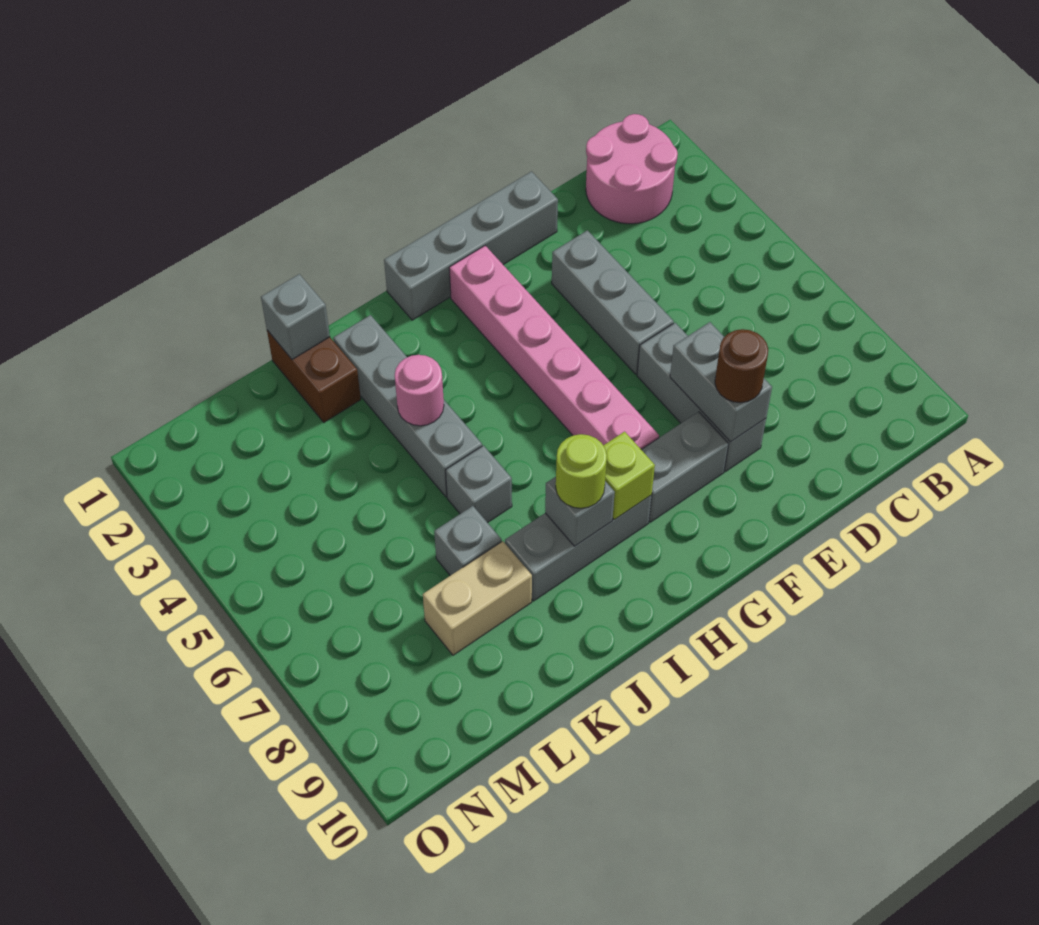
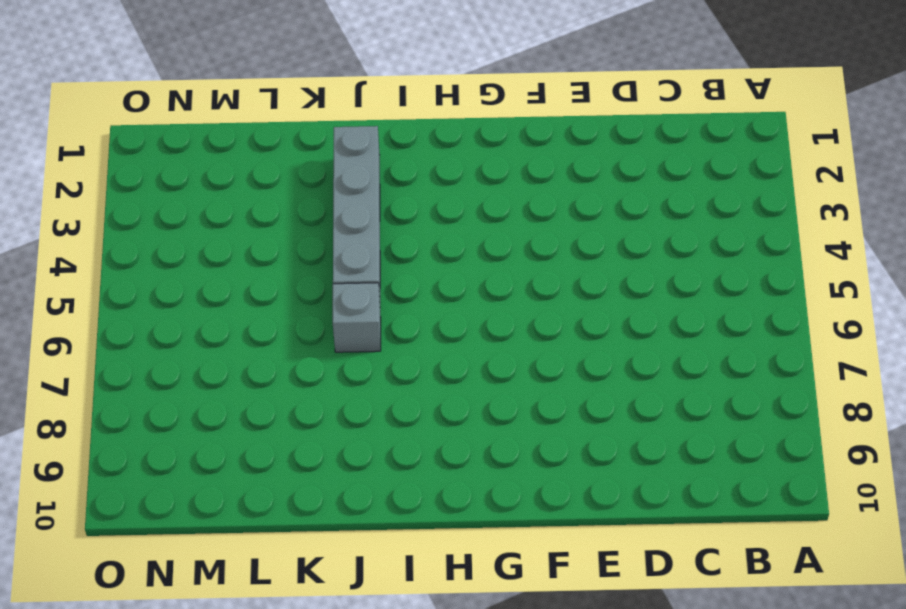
none -> pink round brick B1:C2 level 1
none -> grey brick E1:H1 level 1
none -> grey brick E3:E5 level 1

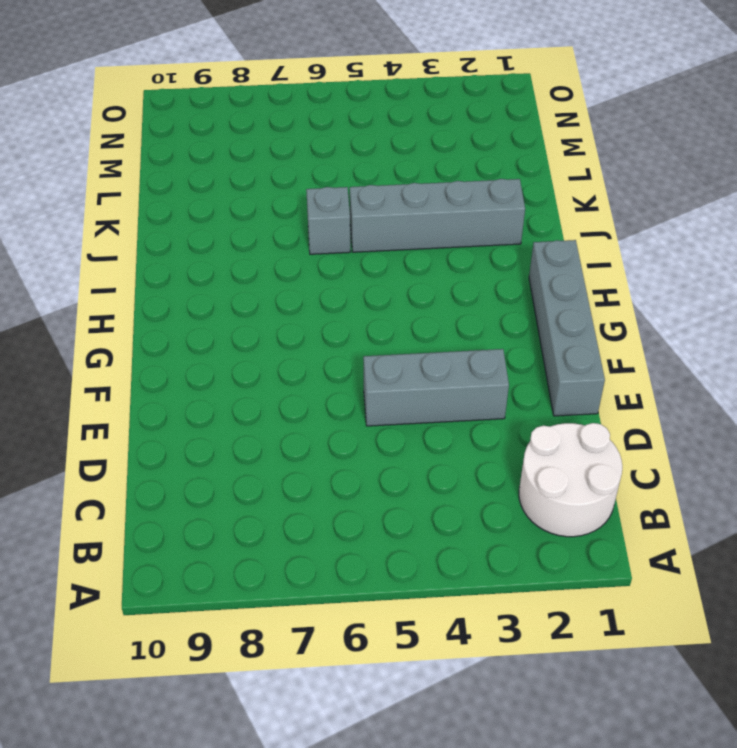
white round brick B1:C2 level 1 -> pink round brick B1:C2 level 1
none -> grey brick E6:E8 level 1
none -> grey brick F8:G8 level 1
none -> pink brick G2:G7 level 1

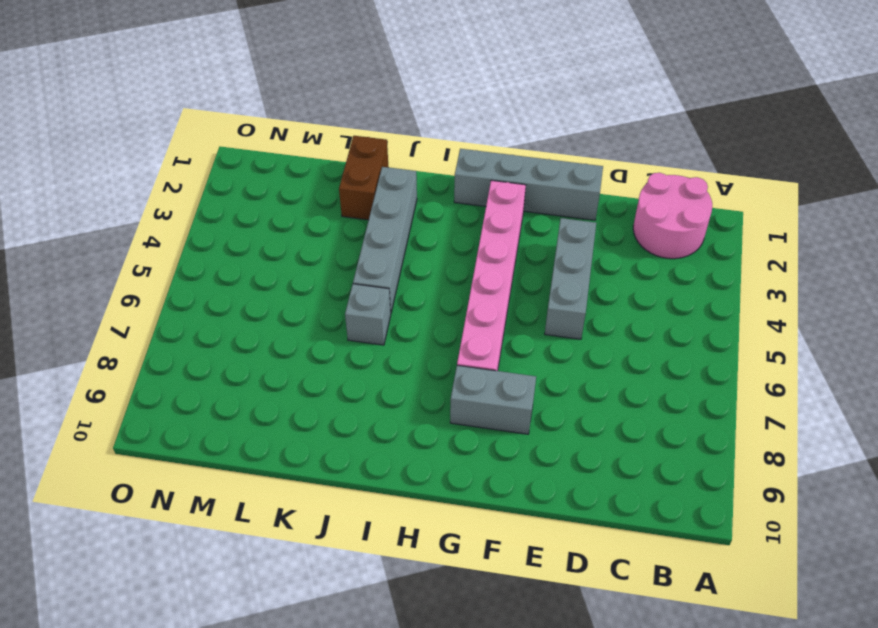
none -> grey brick E6:E8 level 1
none -> grey brick H8:J8 level 1
none -> grey brick K7 level 1

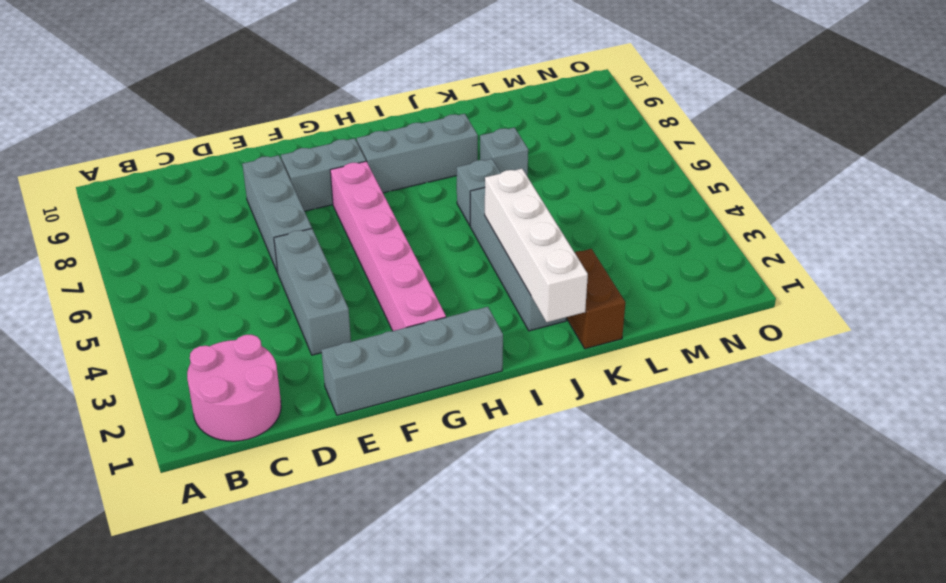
white brick J1:J4 level 2 -> pink round brick J4 level 2
none -> tan brick K8:L8 level 1
none -> grey brick E7:E8 level 2
none -> lime brick H8 level 2

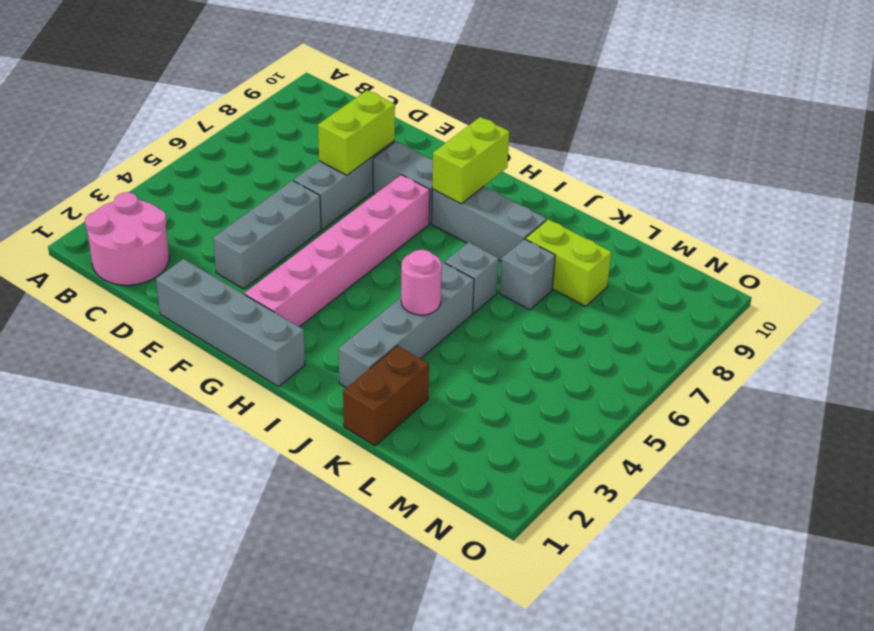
lime brick E7:E8 level 2 -> grey brick E7:E8 level 2
lime brick H8:H9 level 2 -> lime brick H8 level 2
lime brick K8:L8 level 1 -> tan brick K8:L8 level 1
none -> grey brick I8 level 2
none -> grey brick K1 level 2
none -> brown round brick E8 level 3

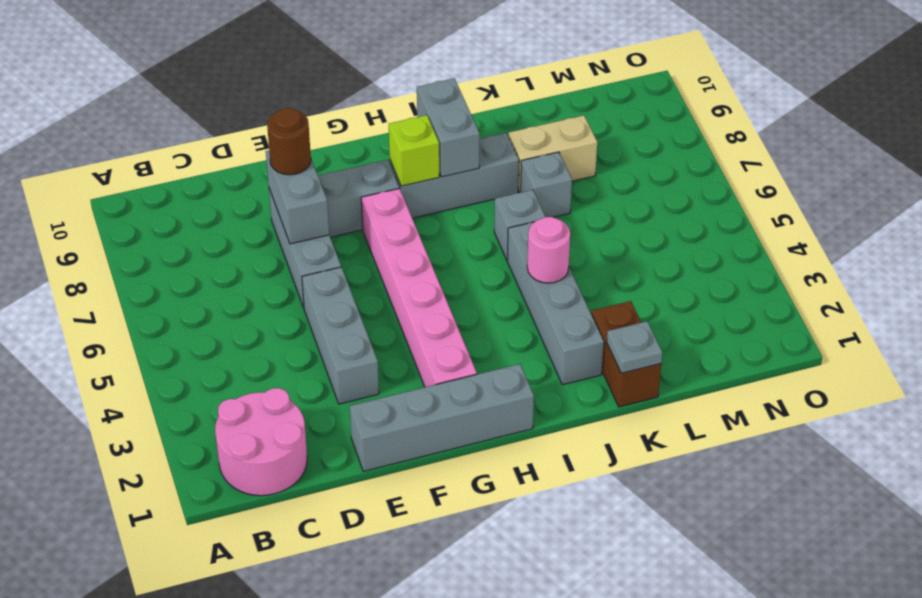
grey brick I8:I9 level 2 -> grey brick I8 level 2
grey plate K1 level 2 -> grey brick K1 level 2
none -> lime round brick I8 level 3

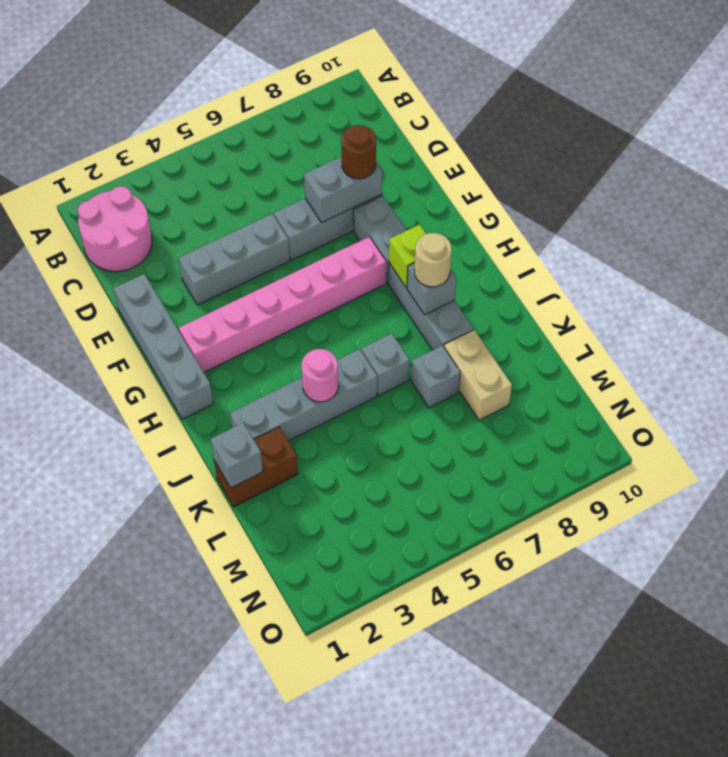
tan round brick I8 level 3 -> lime round brick I8 level 3

